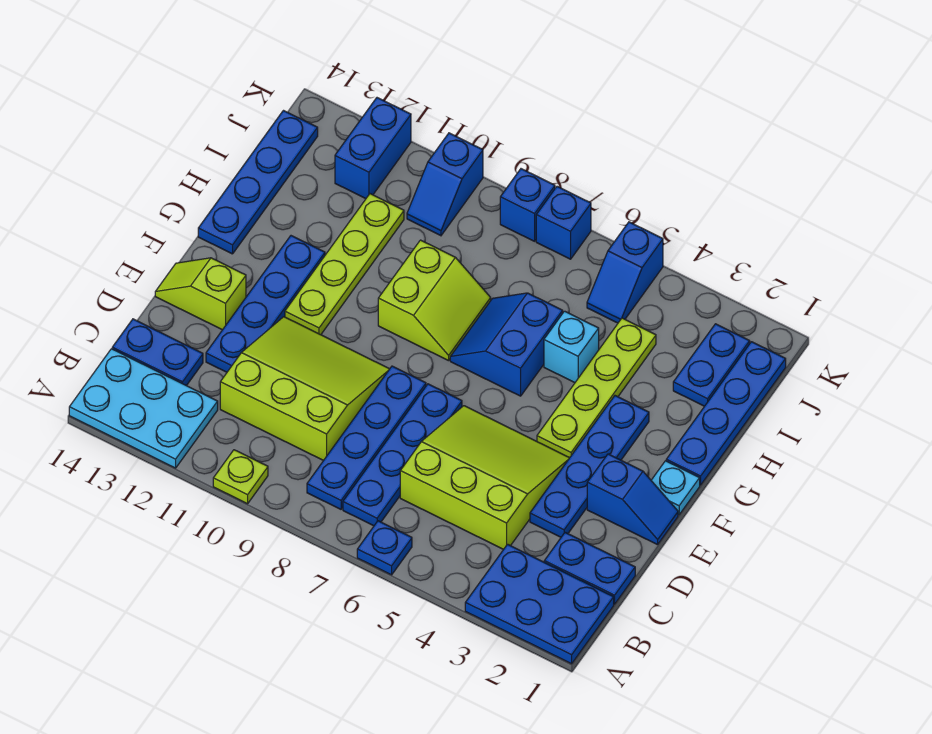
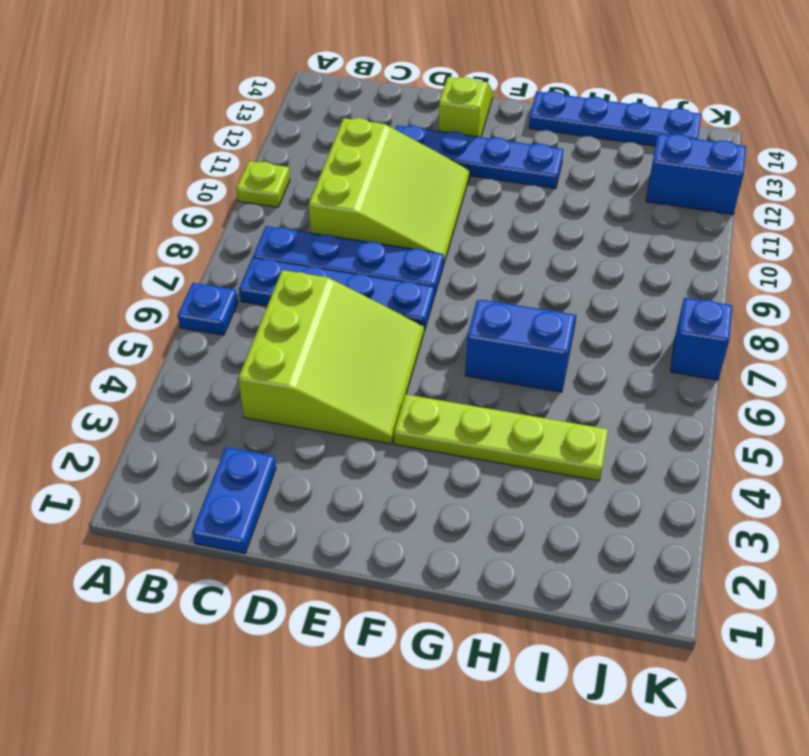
none -> blue plate A1:B3 level 1
none -> cyan plate A12:B14 level 1
none -> blue plate C13:C14 level 1

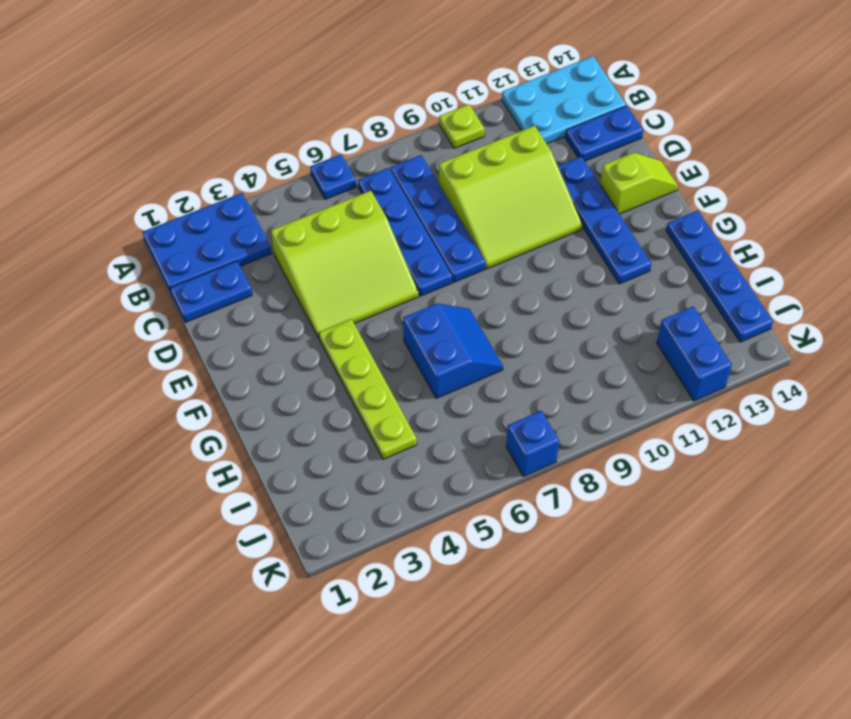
none -> blue plate D3:G3 level 1
none -> blue slope E1:E2 level 1 top 2
none -> cyan plate F1 level 1

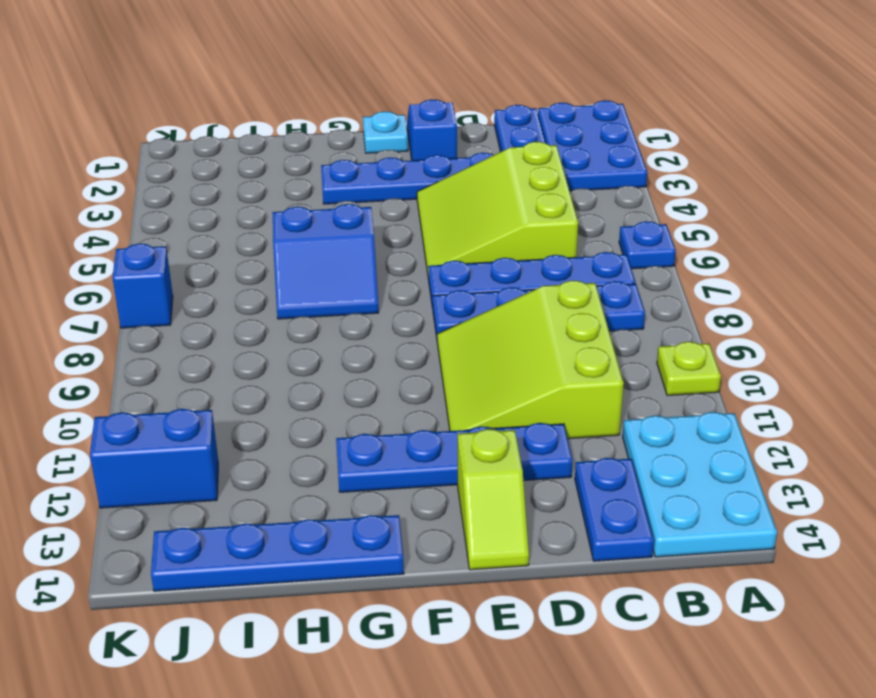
none -> lime plate F4:I4 level 1
none -> lime plate F11:I11 level 1
none -> blue plate G1:J1 level 1

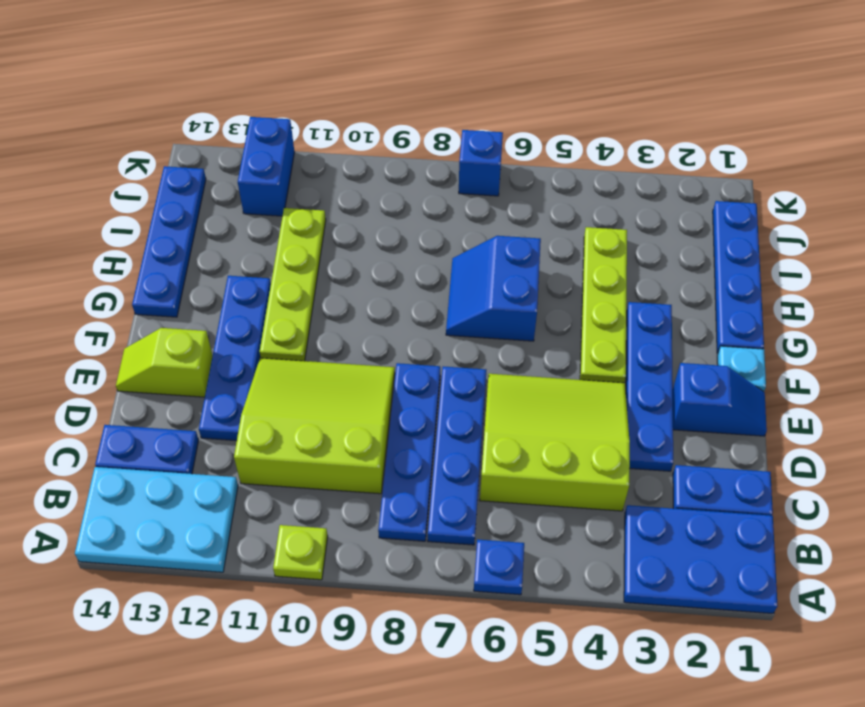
none -> lime slope G8:H9 level 1 top 9
none -> cyan brick H5 level 1
none -> blue plate I2:J2 level 1

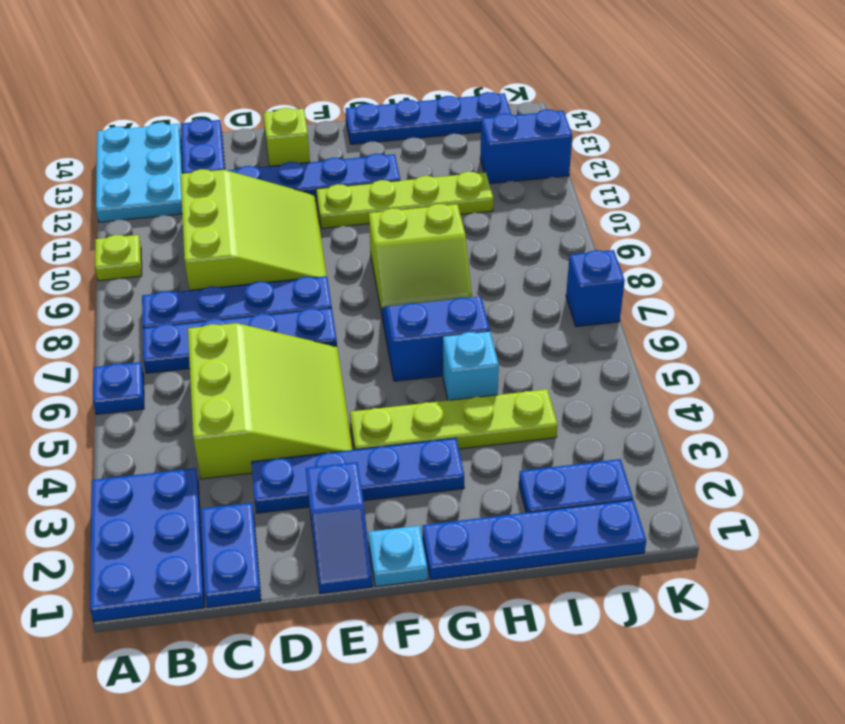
none -> blue slope J5:K5 level 1 top K
none -> blue slope J10:K10 level 1 top K
none -> blue brick K8 level 1

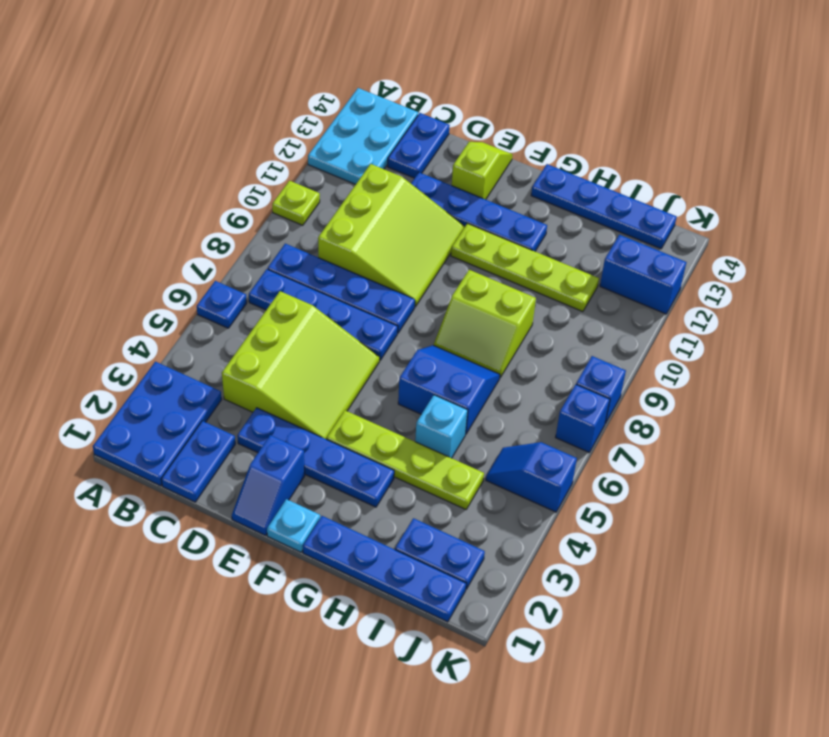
none -> blue slope J10:K10 level 1 top K

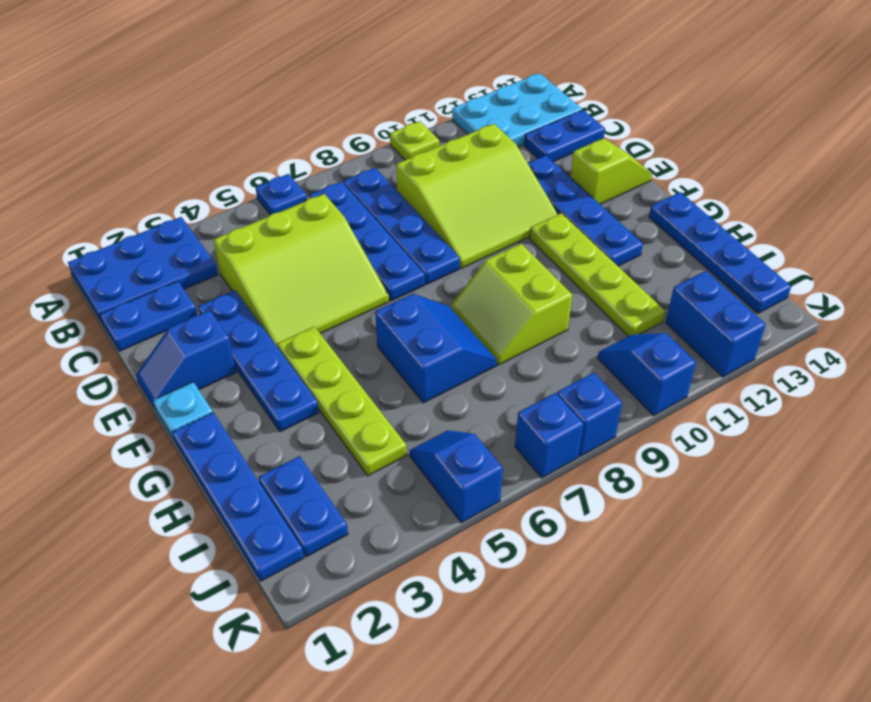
none -> cyan brick H5 level 1

